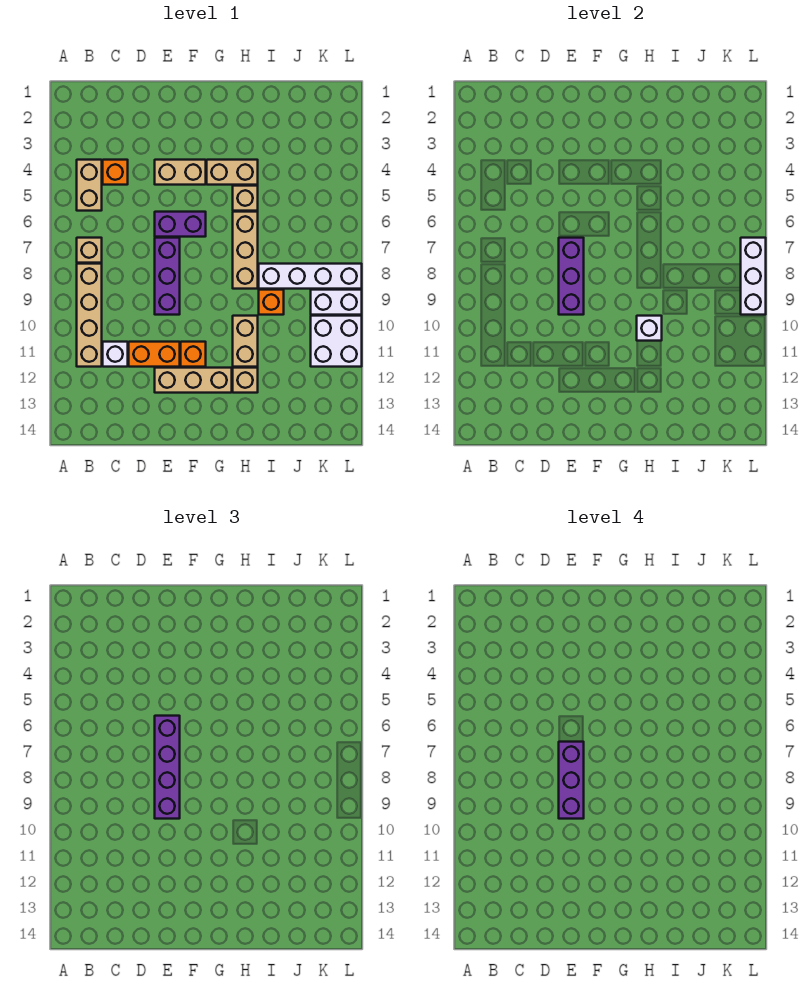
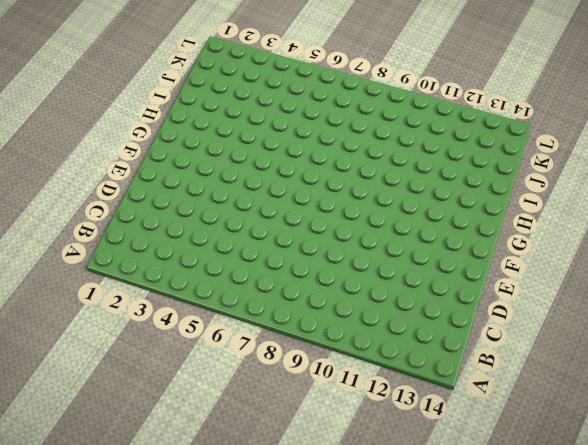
none -> tan brick B4:B5 level 1
none -> tan brick B7 level 1
none -> tan brick B8:B11 level 1

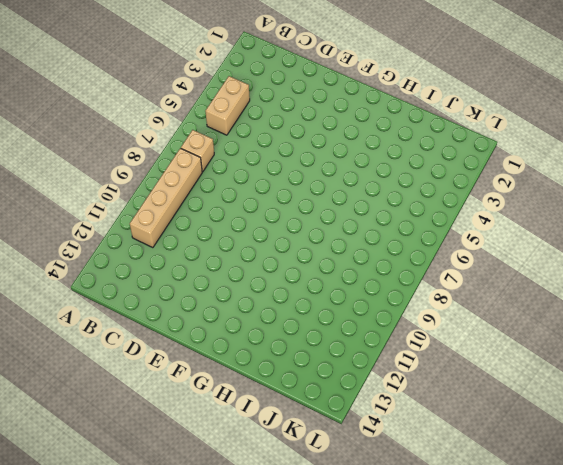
none -> orange brick C4 level 1
none -> white brick C11 level 1
none -> orange brick D11:E11 level 1

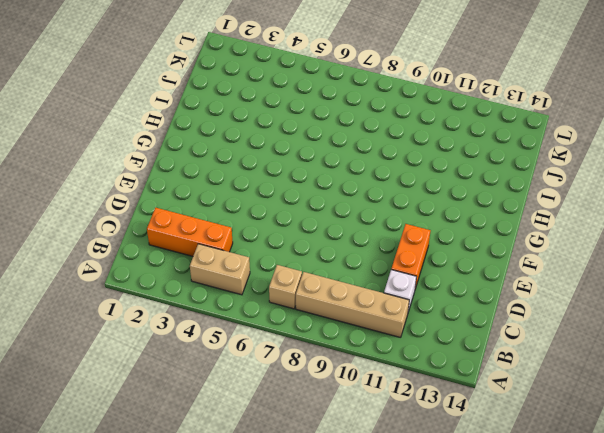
orange brick C2:C4 level 1 -> orange brick C4 level 1
none -> tan brick E4:F4 level 1
none -> purple brick E6:F6 level 1
none -> purple brick E7:E9 level 1

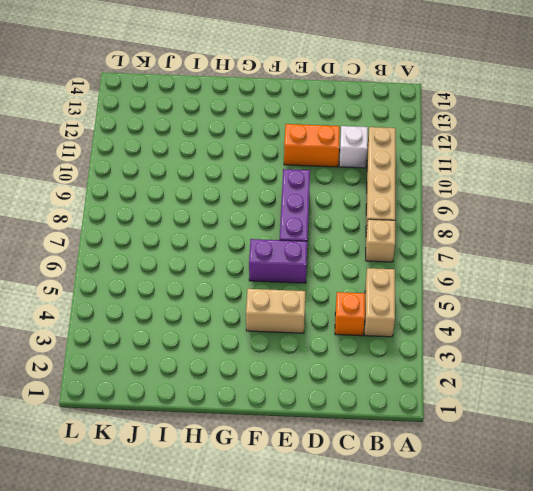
none -> tan brick E12:G12 level 1
none -> orange brick F11 level 1
none -> tan brick G4:H4 level 1

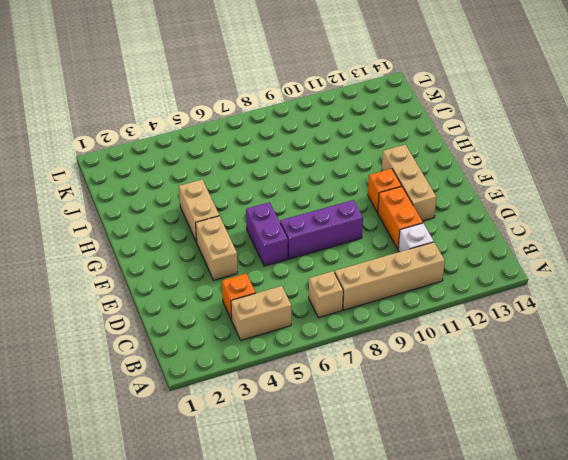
none -> tan brick H5 level 1
none -> tan brick H6:H8 level 1
none -> tan brick H10:H11 level 1

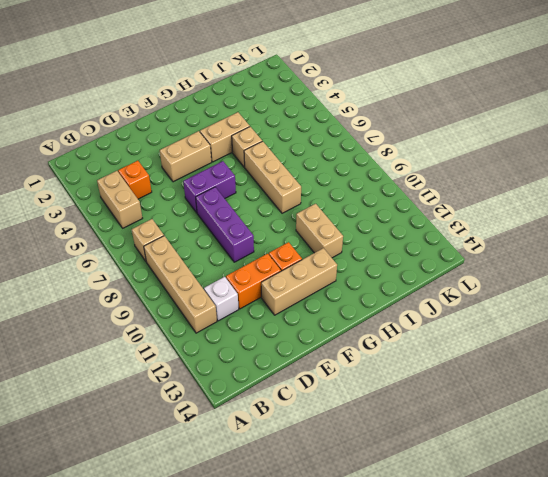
none -> tan brick H12 level 1
none -> white brick I8:L8 level 1
none -> orange brick I9 level 1

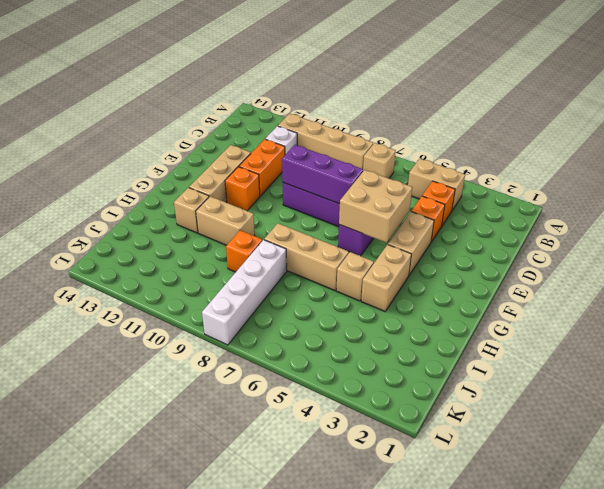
orange brick D4 level 1 -> none
tan brick E5:F6 level 2 -> none
none -> white brick K9:L9 level 1
none -> white brick K10:L11 level 1
none -> white brick H10 level 2

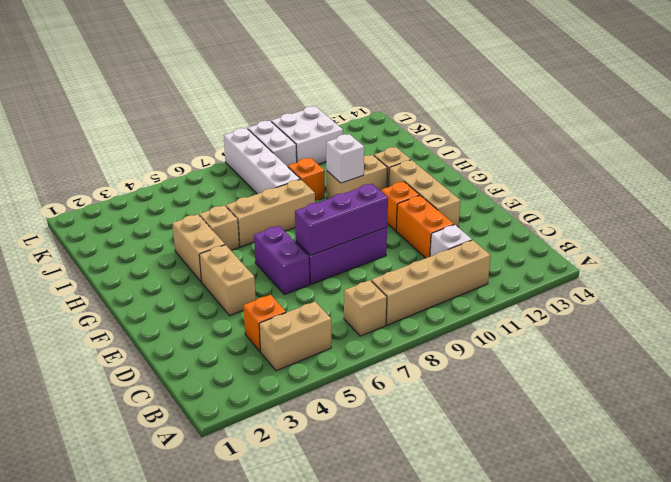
none -> white brick L7:L9 level 2
none -> purple brick E6:E9 level 3
none -> purple brick E7:E9 level 4

